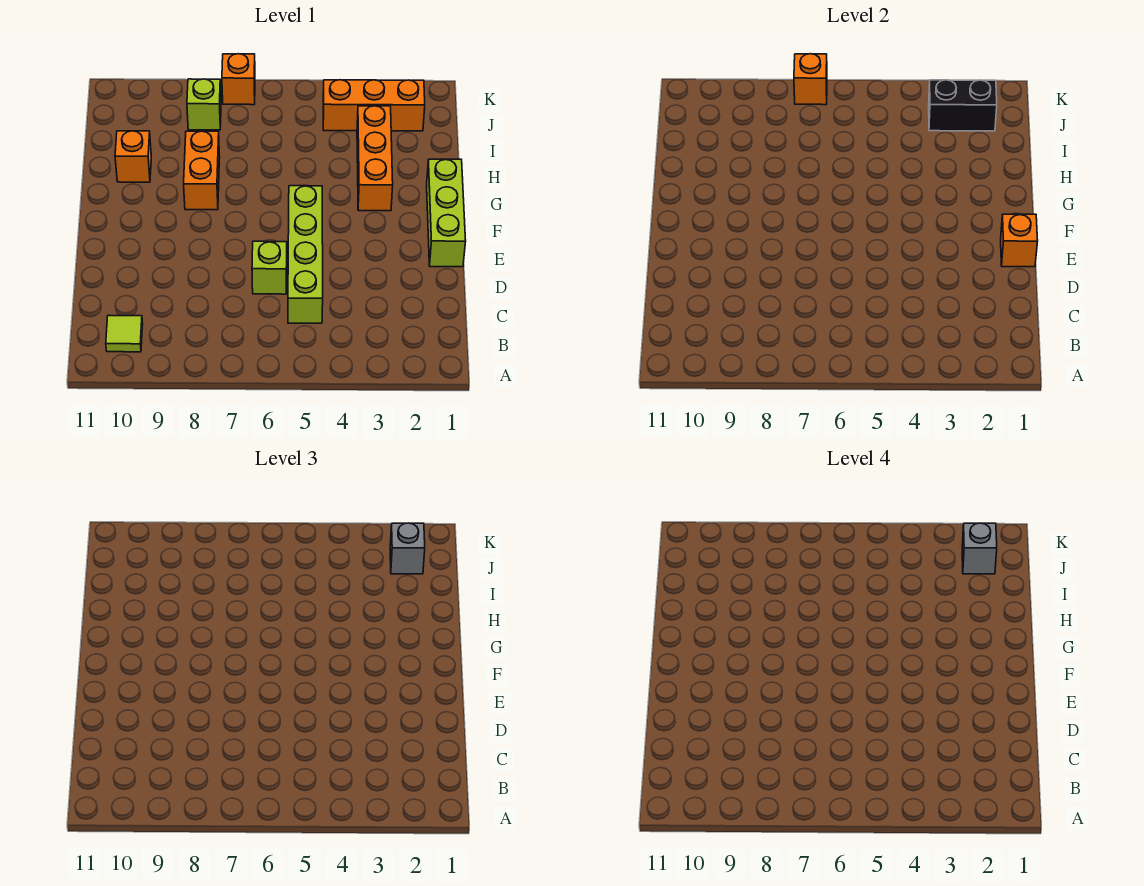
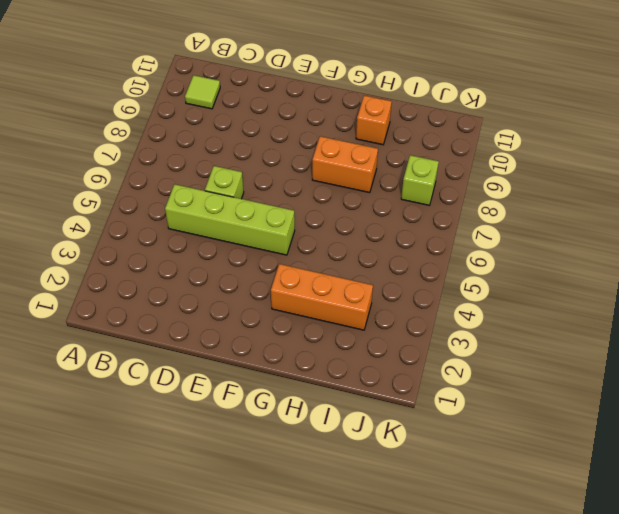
none -> lime brick E1:G1 level 1
none -> orange brick J2:J4 level 1
none -> orange brick K7 level 1

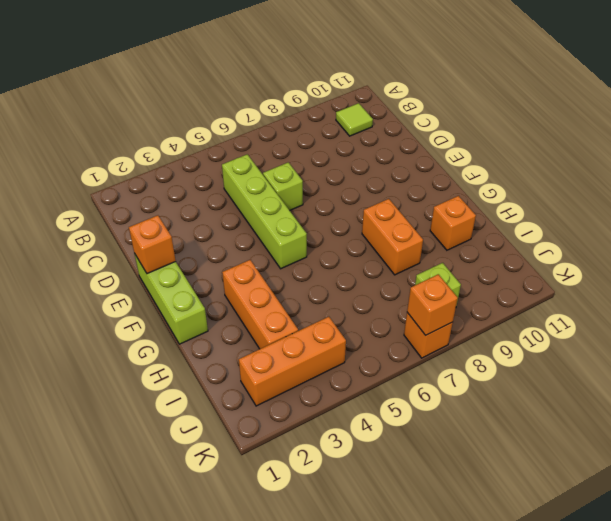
none -> black brick J2:J3 level 2
none -> grey brick J2 level 3
none -> grey brick J2 level 4

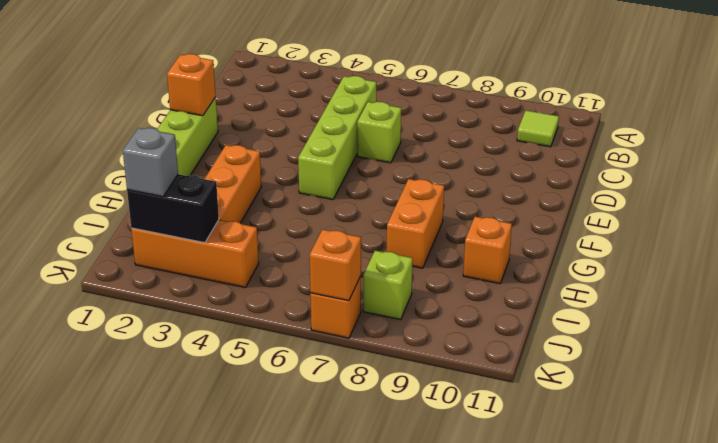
none -> grey brick J2 level 4

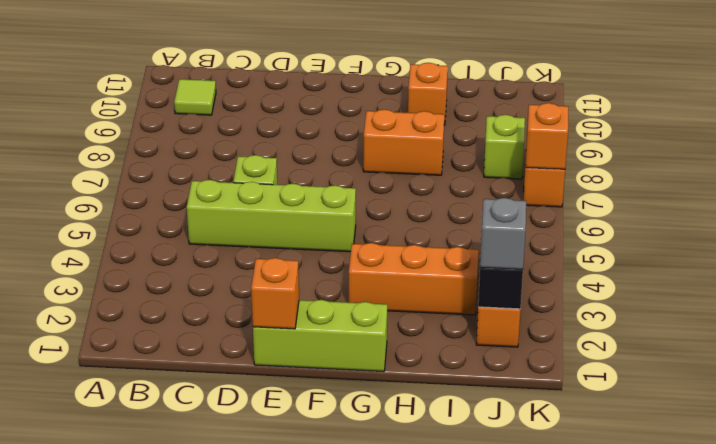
none -> grey brick J2 level 4

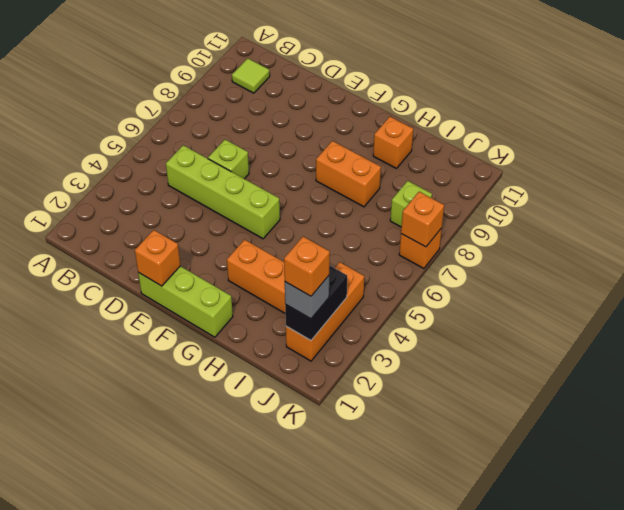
orange brick J2 level 4 -> grey brick J2 level 4

